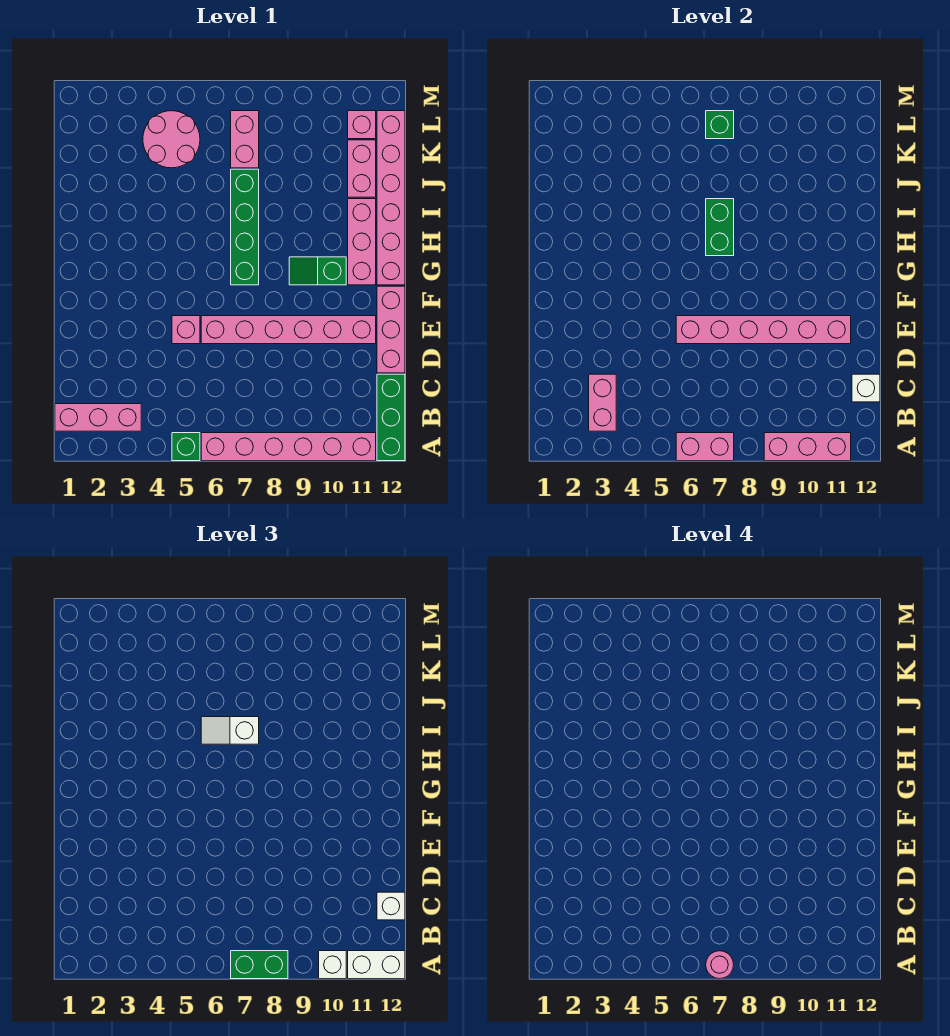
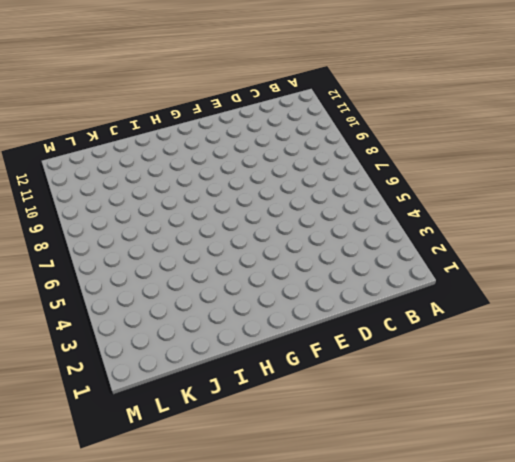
none -> green brick A5 level 1
none -> pink brick A6:A11 level 1
none -> green brick A12:C12 level 1

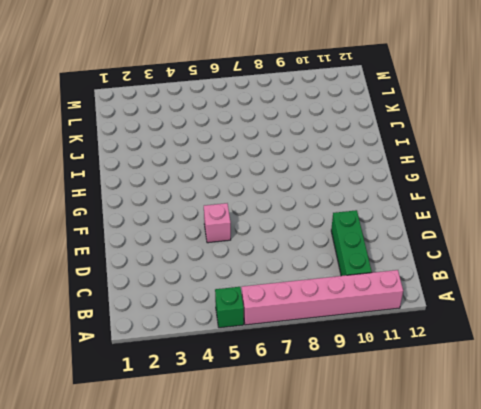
green brick B10:D10 level 1 -> green brick A12:C12 level 1
none -> pink brick B1:B3 level 1
none -> pink brick D12:F12 level 1
none -> pink brick E6:E11 level 1

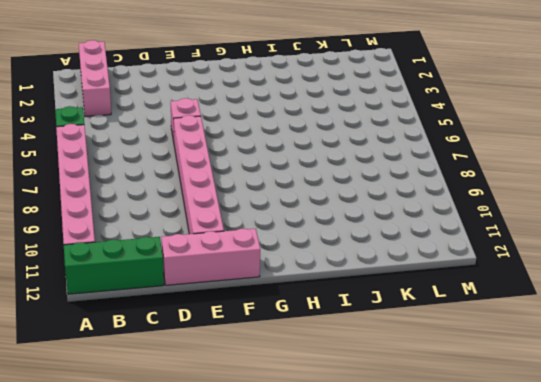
none -> green brick G7:J7 level 1
none -> green slope G9:G10 level 1 top 10
none -> pink brick G11:I11 level 1

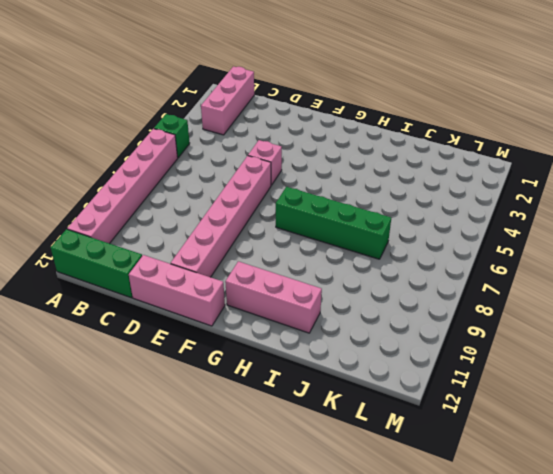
none -> green slope G9:G10 level 1 top 10
none -> pink brick G12:L12 level 1
none -> pink brick J11:K11 level 1

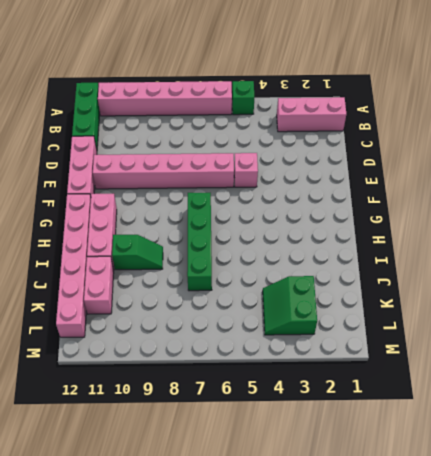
green slope I9:I10 level 1 top 10 -> green slope G9:G10 level 1 top 10
green slope K3:L4 level 1 top 3 -> pink round brick K4:L5 level 1
none -> pink brick K7:L7 level 1
none -> pink brick L11 level 1
none -> pink brick A6:A7 level 2

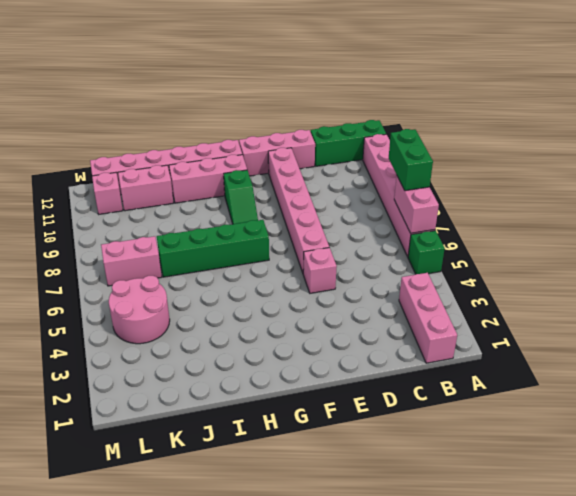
none -> pink brick A9:A11 level 2
none -> pink brick B3:C3 level 2
none -> white brick C12 level 2

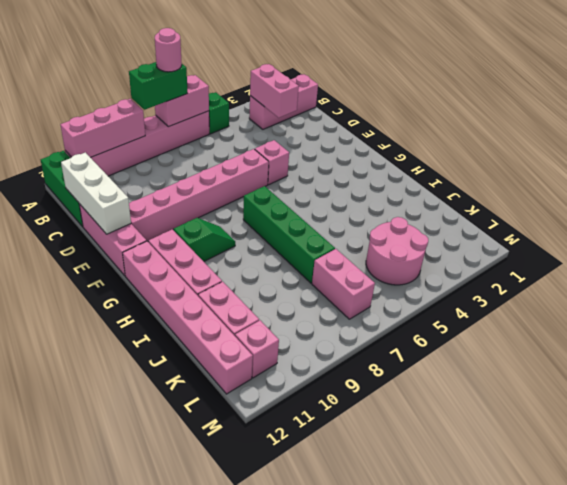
white brick C12:E12 level 2 -> white brick C12 level 2
none -> pink brick E6:E11 level 2
none -> green brick H7:I7 level 2
none -> green brick L7 level 2

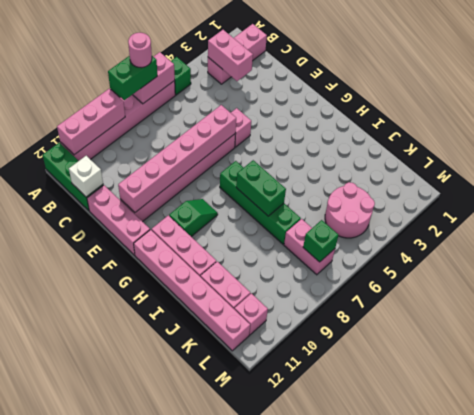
none -> white brick A10 level 3
none -> white brick A11:A12 level 3
none -> white brick C12 level 3

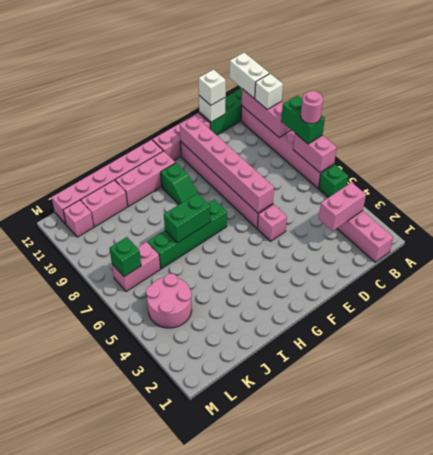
none -> white slope I6:I7 level 3 top 7

